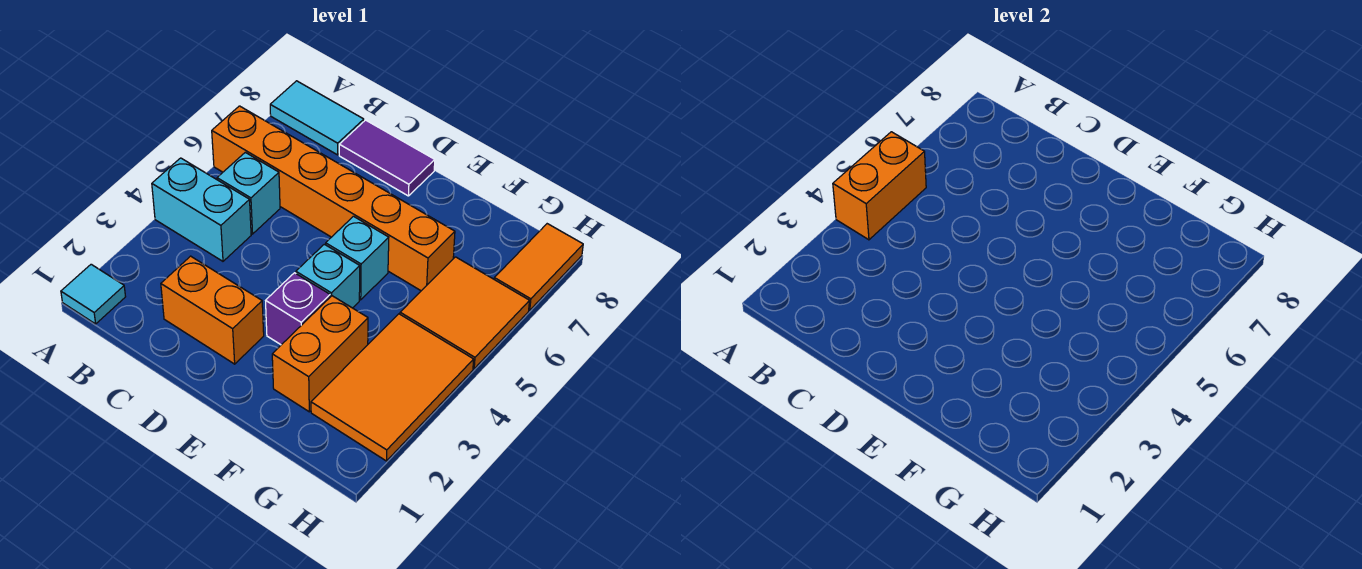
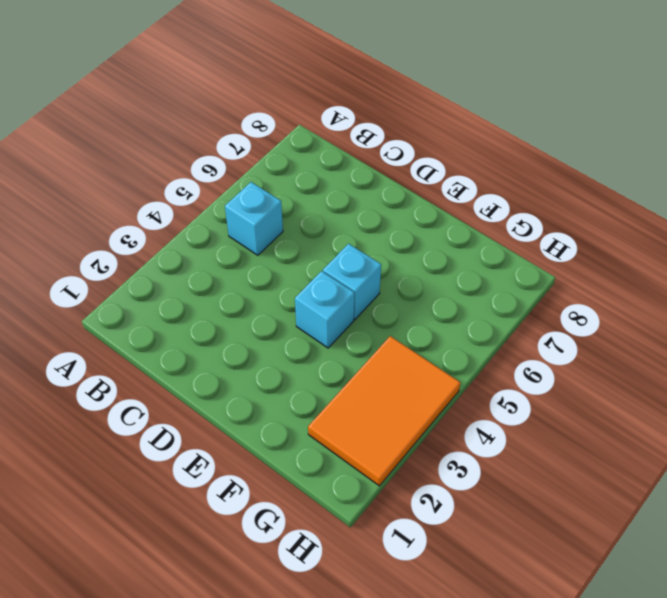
none -> cyan tile A1 level 1
none -> cyan brick A4:B4 level 1
none -> orange brick A6:F6 level 1

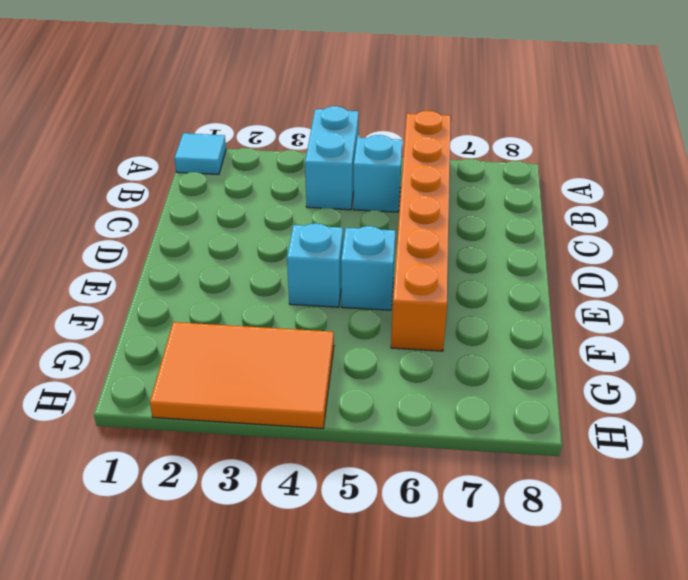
none -> cyan tile A8:B8 level 1
none -> orange brick C2:D2 level 1
none -> purple tile C8:D8 level 1

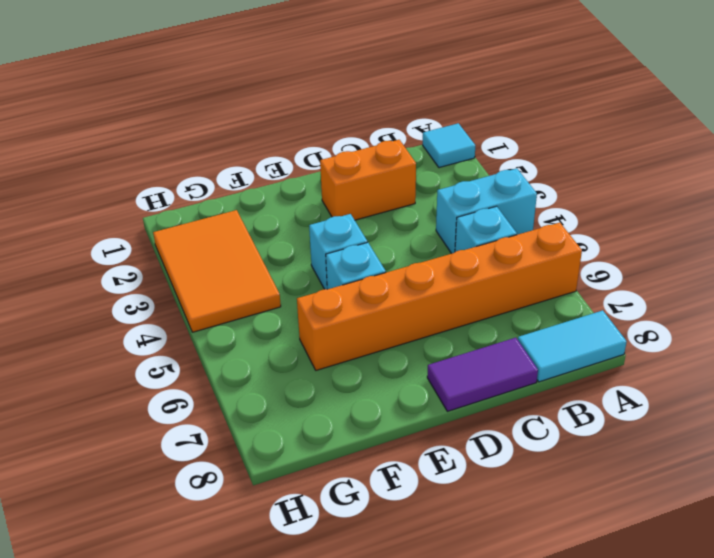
none -> purple brick E3 level 1
none -> orange brick F2:F3 level 1
none -> orange tile G5:H6 level 1

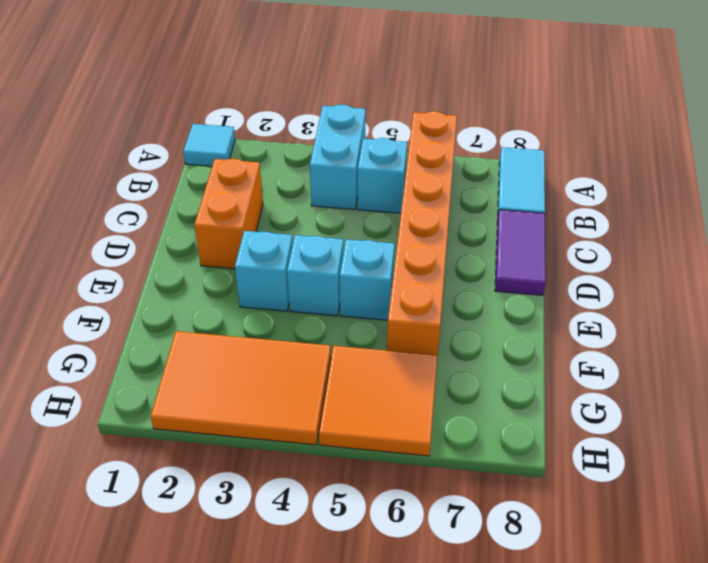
cyan brick E3 level 1 -> purple brick E3 level 1
none -> orange brick F2:F3 level 1
none -> orange tile H7:H8 level 1
none -> orange brick A4:A5 level 2

